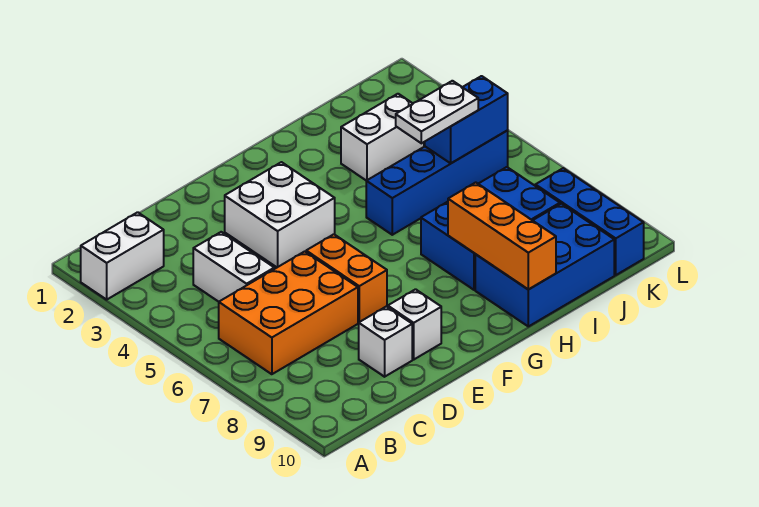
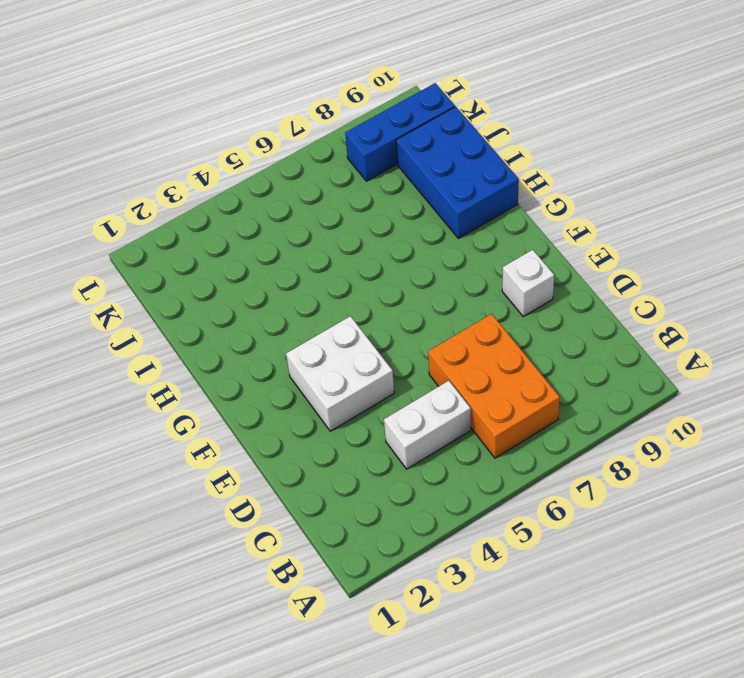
none -> white brick A2:B2 level 1
none -> white brick D9 level 1
none -> orange brick E6:E7 level 1

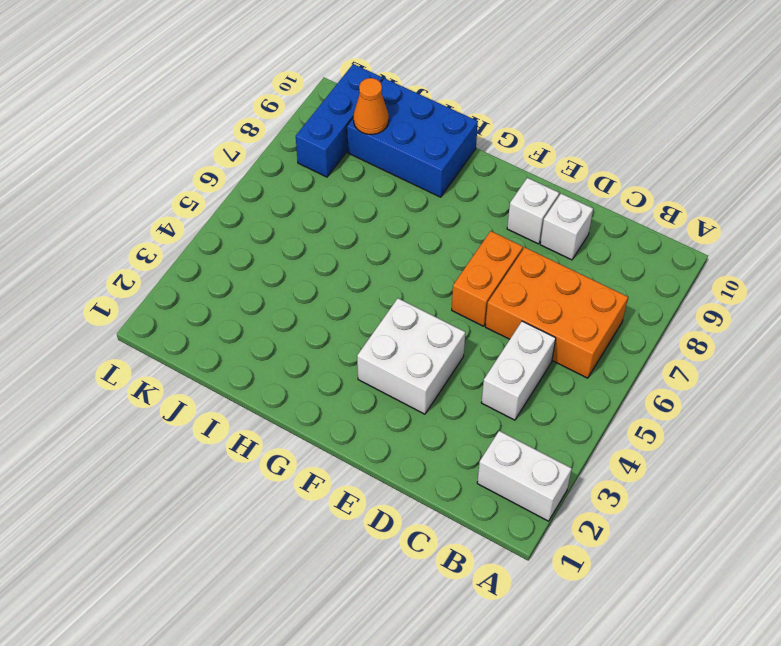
orange cone J9 level 2 -> none
none -> blue brick H5:K5 level 1
none -> blue brick H7:J8 level 1
none -> white brick I3:J3 level 1

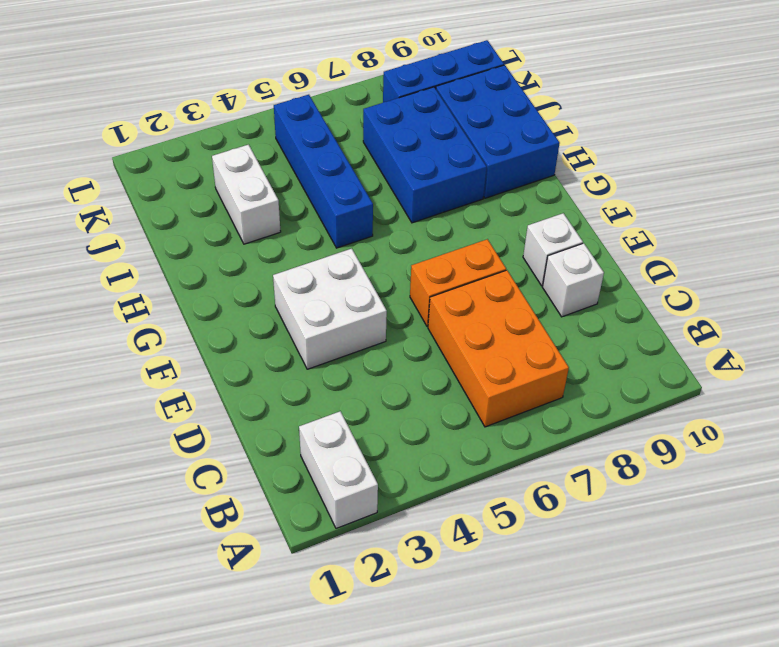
none -> white brick C4:C5 level 1
none -> orange brick H8:H10 level 2
none -> blue brick J5:K5 level 2

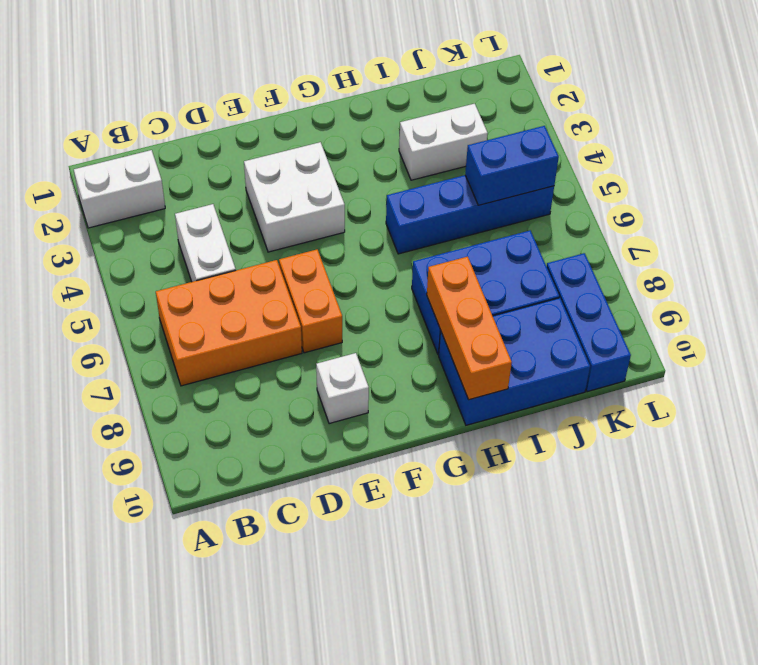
none -> white brick D9 level 1
none -> white plate I5:J5 level 3

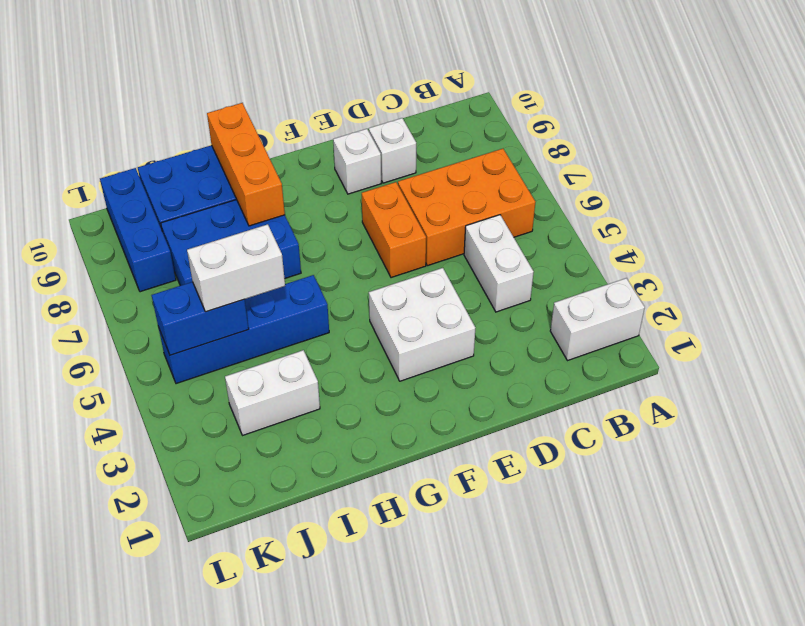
white brick I5:J5 level 3 -> white plate I5:J5 level 3

